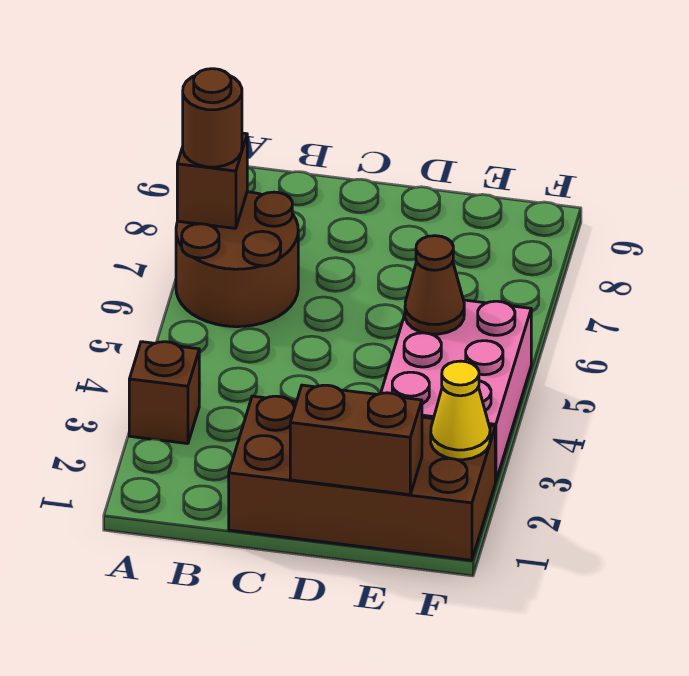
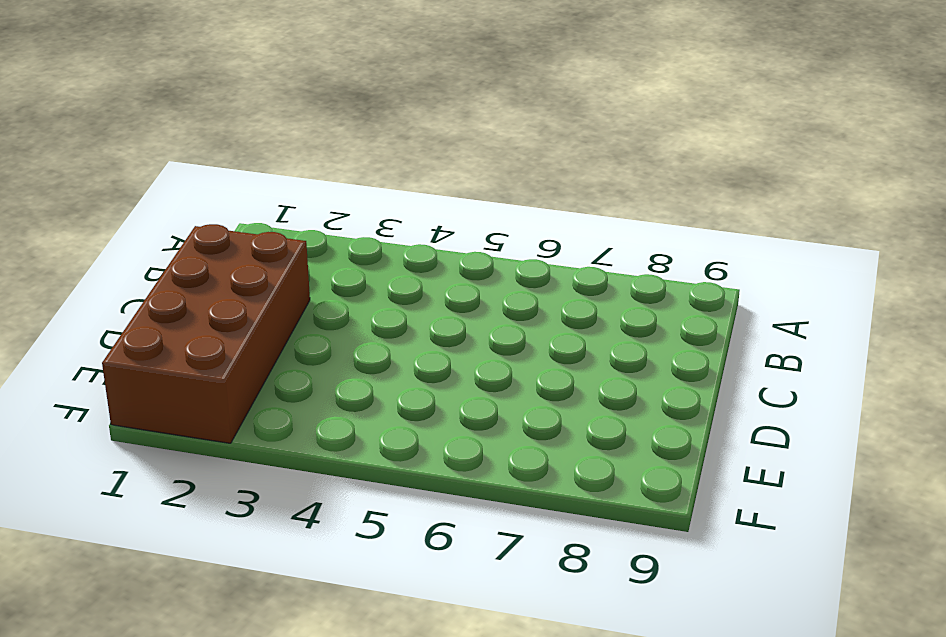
none -> brown brick A3 level 1
none -> brown round brick A6:B7 level 1

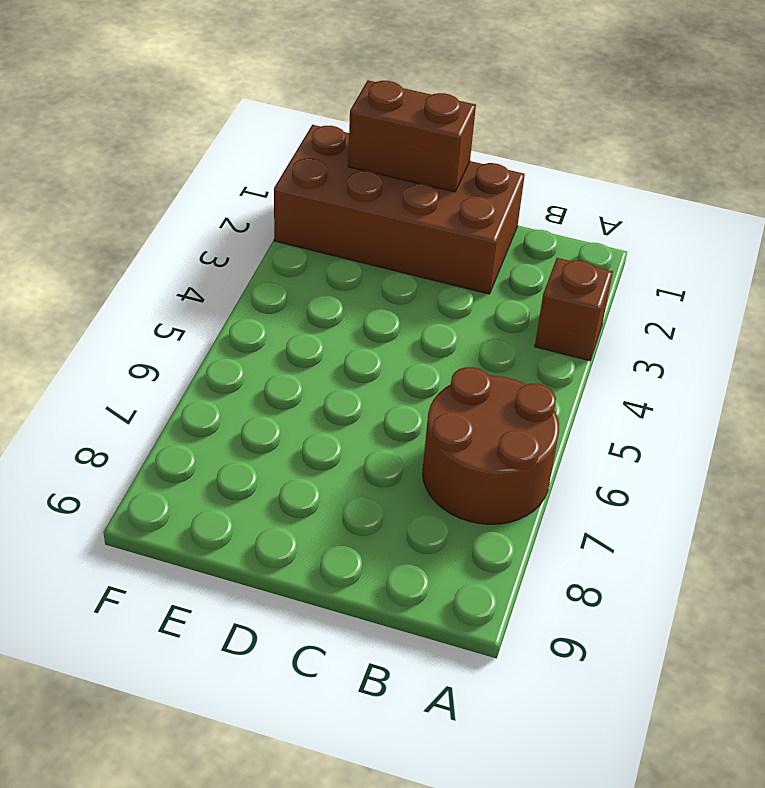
none -> pink brick E3:F5 level 1
none -> brown brick A7 level 2

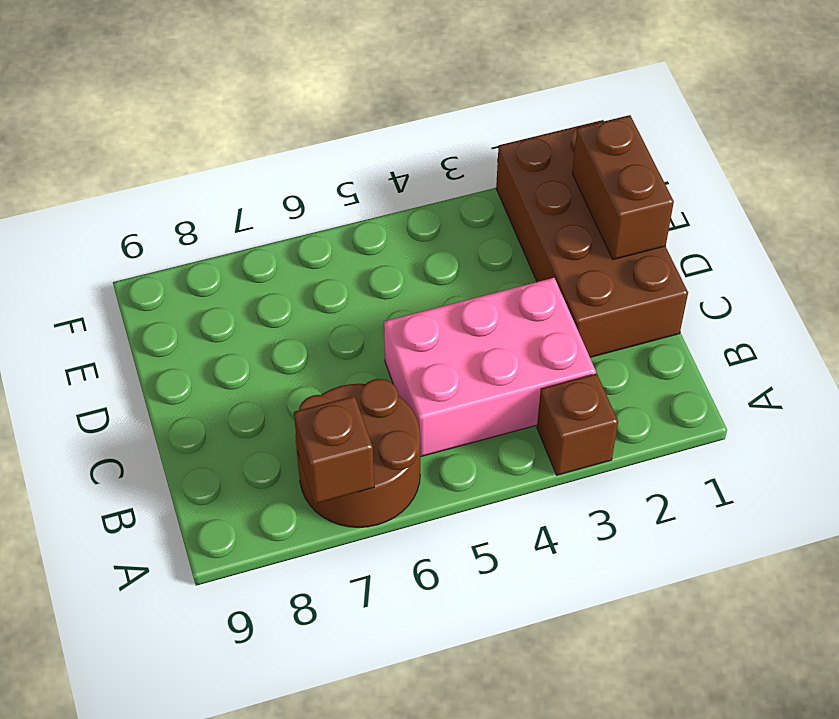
pink brick B3:C5 level 1 -> pink brick E3:F5 level 1
none -> brown cone E5 level 2
none -> yellow cone F2 level 2

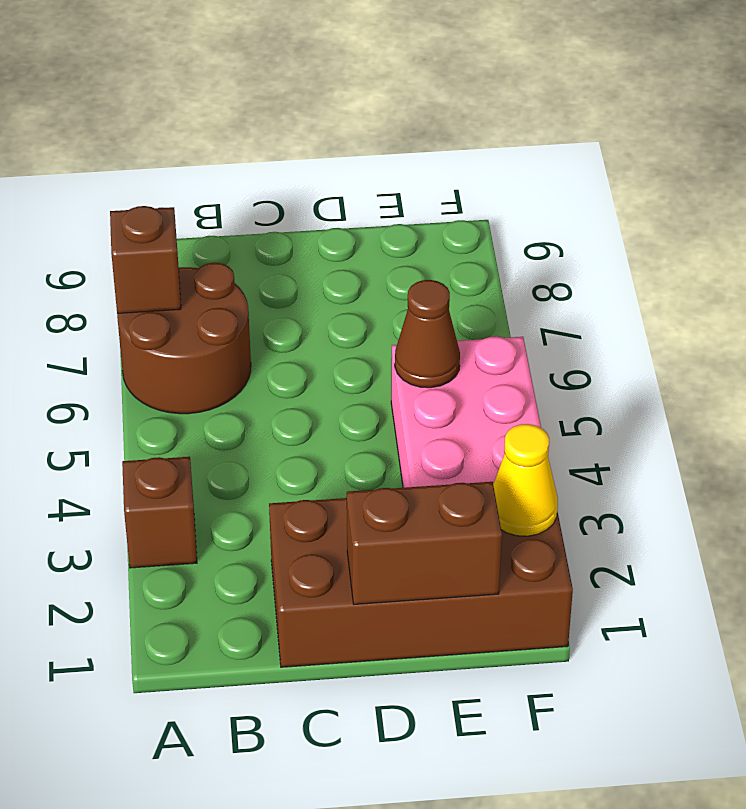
none -> brown round brick A7 level 3

